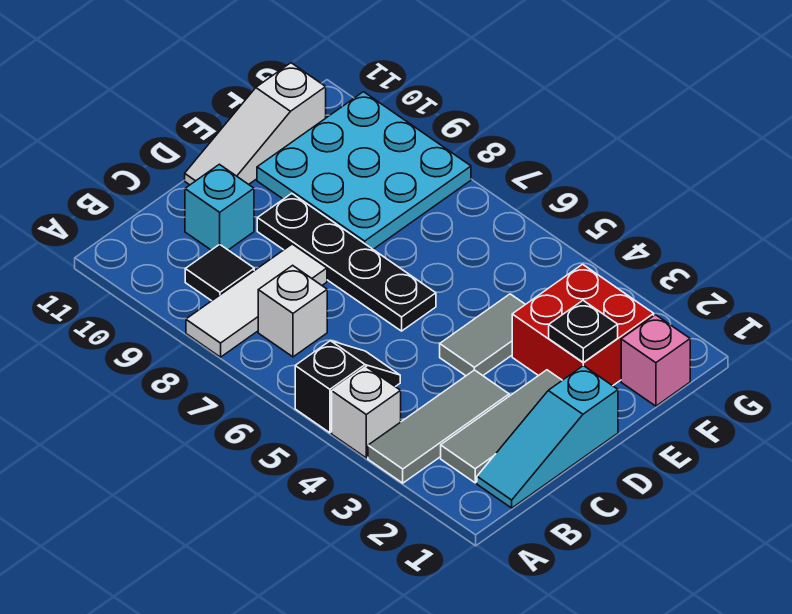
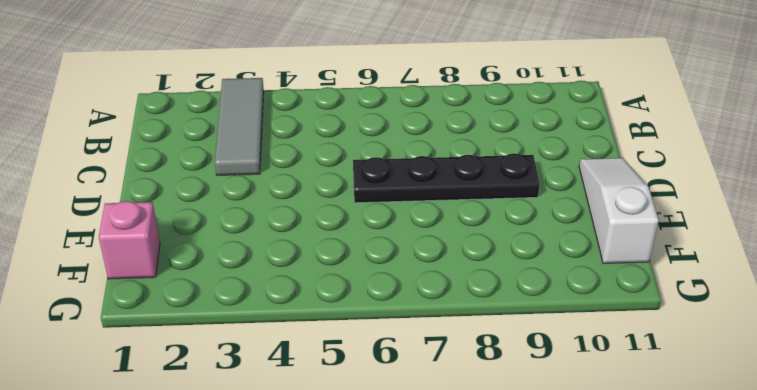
none -> white brick A4 level 1
none -> black slope A5:B5 level 1 top A
none -> white tile A8:C8 level 1

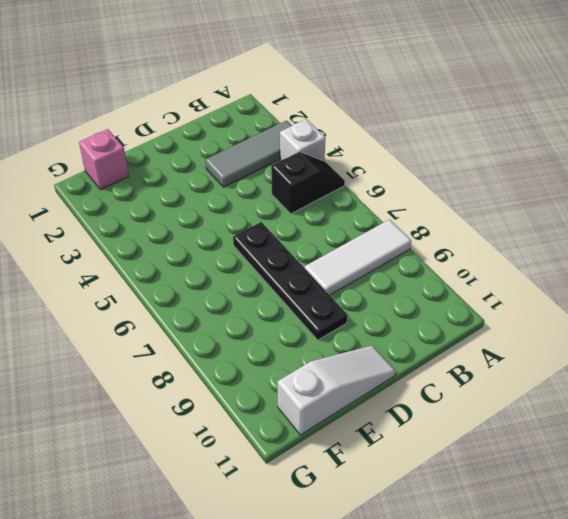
black slope A5:B5 level 1 top B -> black slope A5:B5 level 1 top A
none -> cyan slope B1:D1 level 1 top D
none -> grey tile B2:D2 level 1
none -> white brick B7 level 1

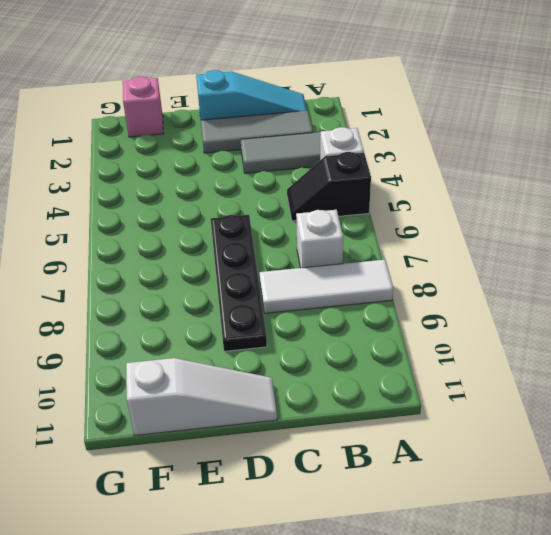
none -> black tile B9 level 1
none -> cyan brick C10 level 1
none -> grey tile D4:E4 level 1

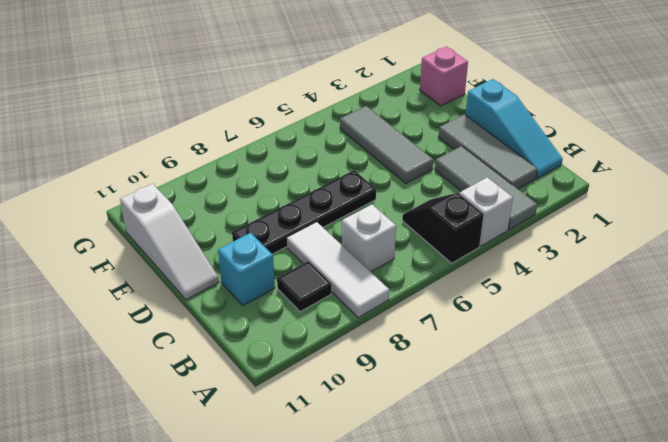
grey tile D4:F4 level 1 -> grey tile D4:E4 level 1
none -> red brick E2:F3 level 1
none -> cyan plate E8:G10 level 1
none -> black plate E2 level 2

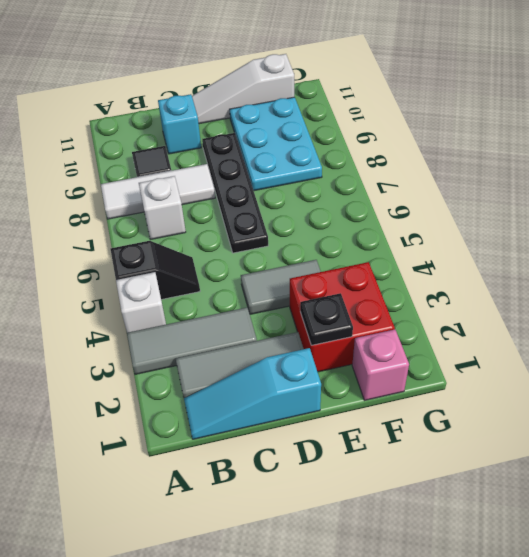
cyan plate E8:F10 level 1 -> cyan plate E8:G10 level 1

